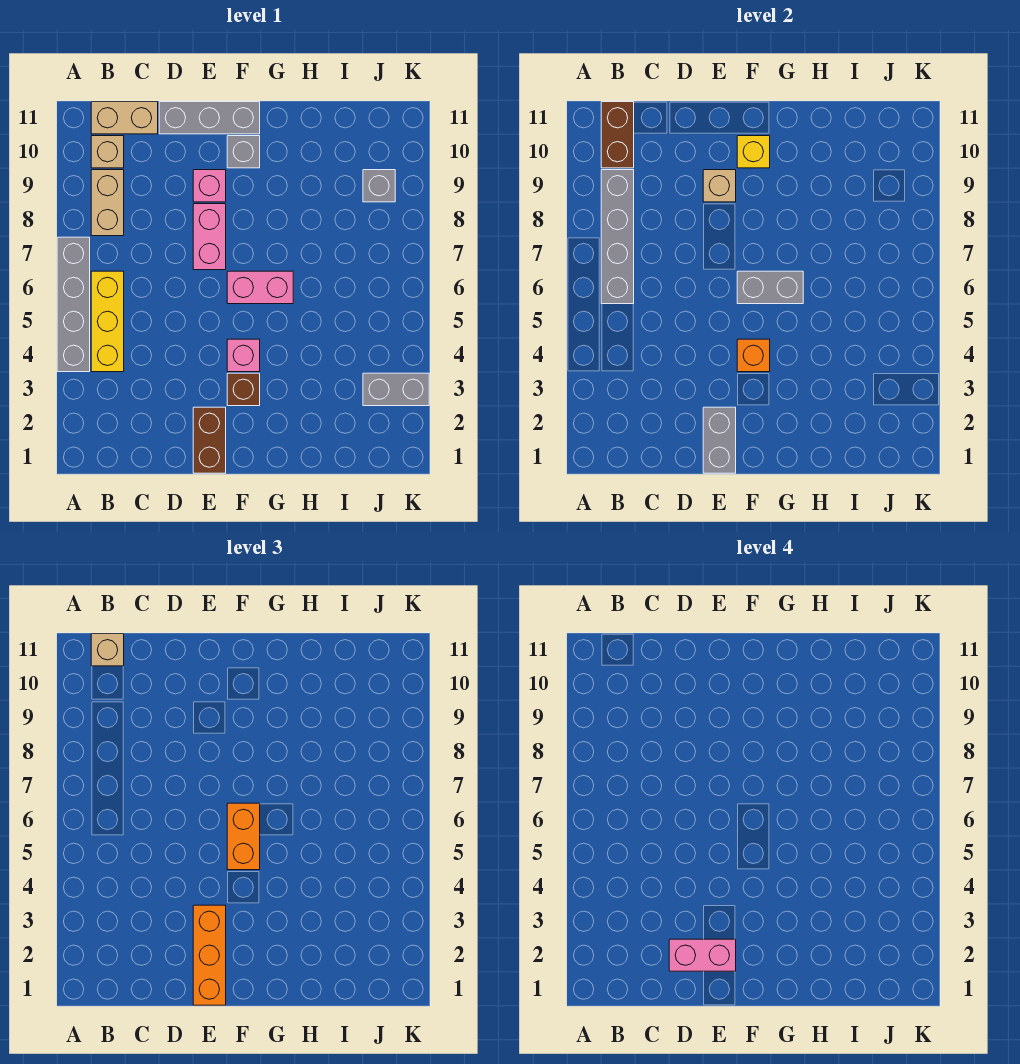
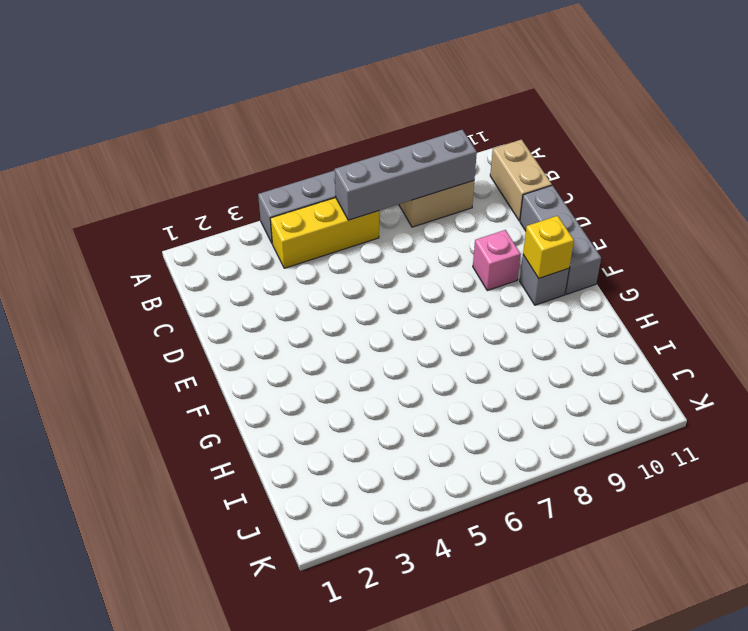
none -> tan brick B10 level 1
none -> brown brick E1:E2 level 1
none -> pink brick E7:E8 level 1

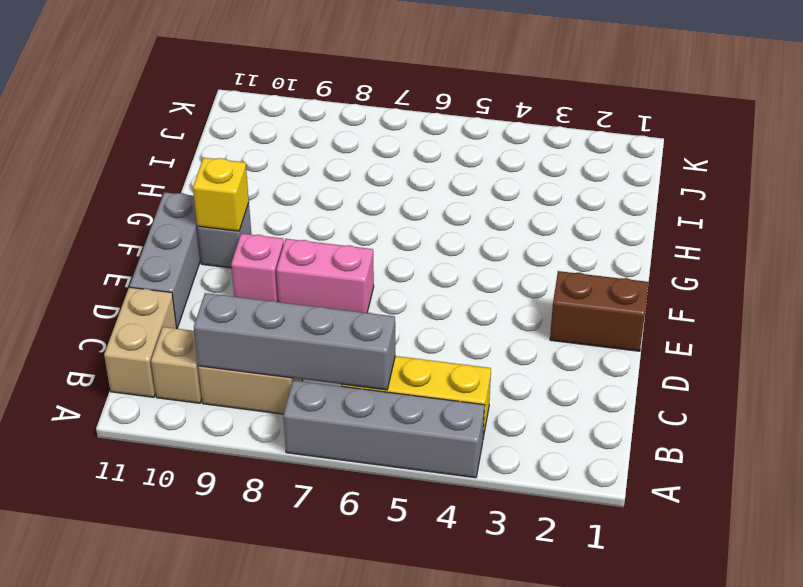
none -> brown brick F3 level 1
none -> pink brick F4 level 1
none -> pink brick F6:G6 level 1

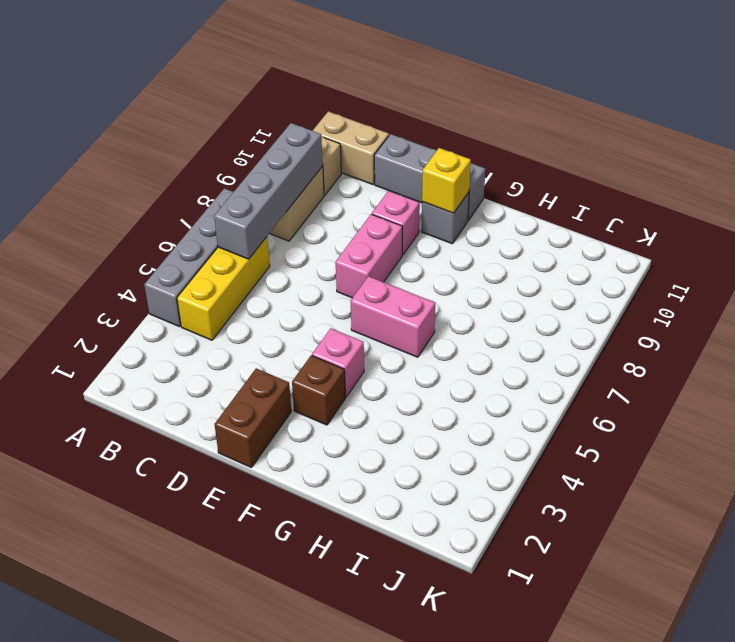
none -> grey brick J3:K3 level 1
none -> grey brick J9 level 1
none -> brown brick B10:B11 level 2

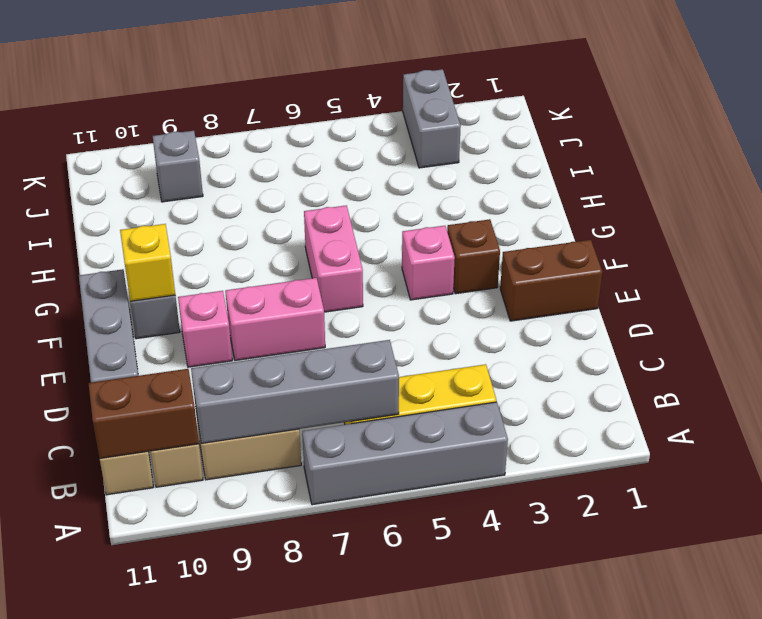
none -> grey brick E1:E2 level 2
none -> tan brick E9 level 2
none -> orange brick F4 level 2

